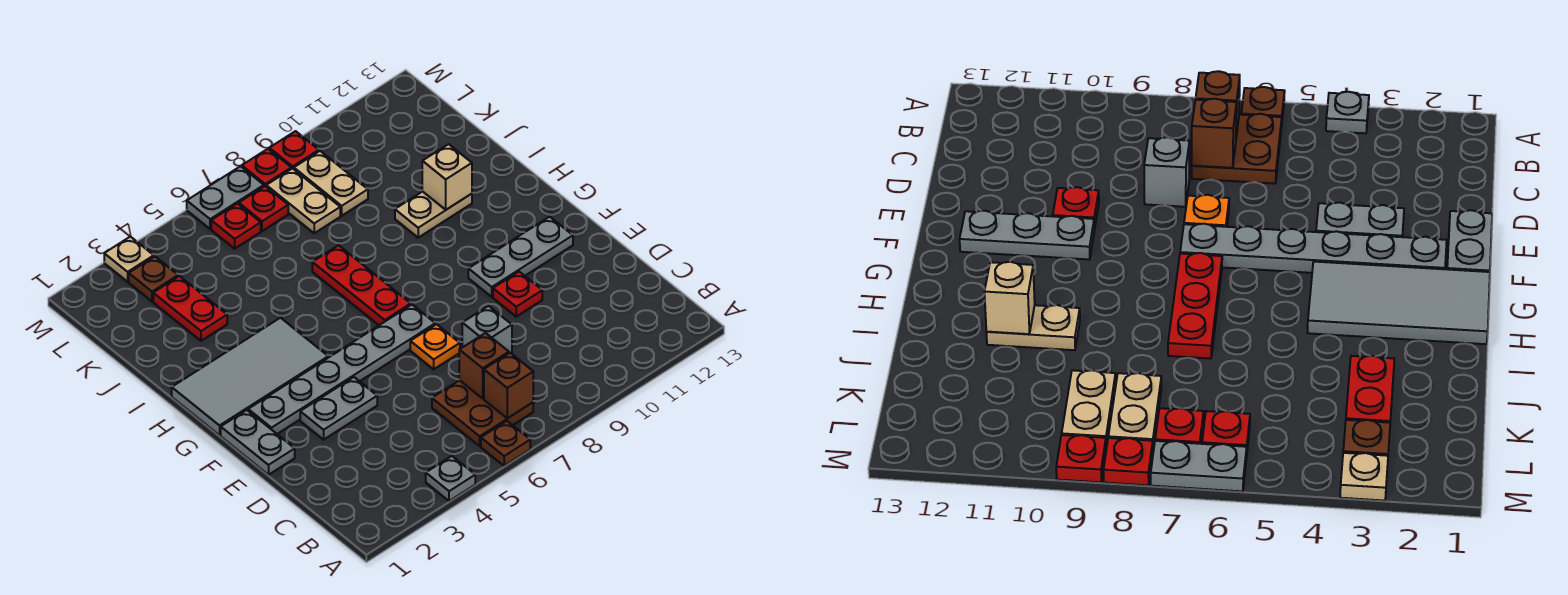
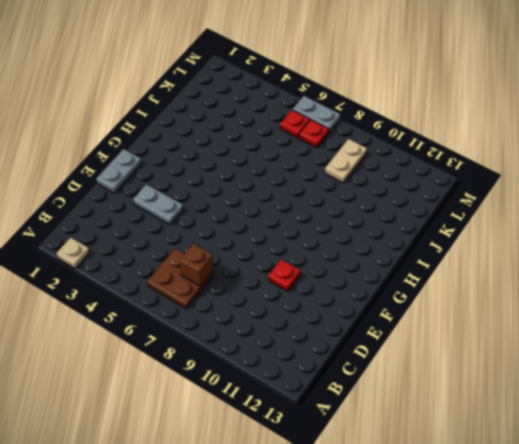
tan plate A2 level 1 -> tan plate M3 level 1
none -> grey plate A4 level 1
none -> brown plate A6 level 1
none -> grey brick D8 level 1

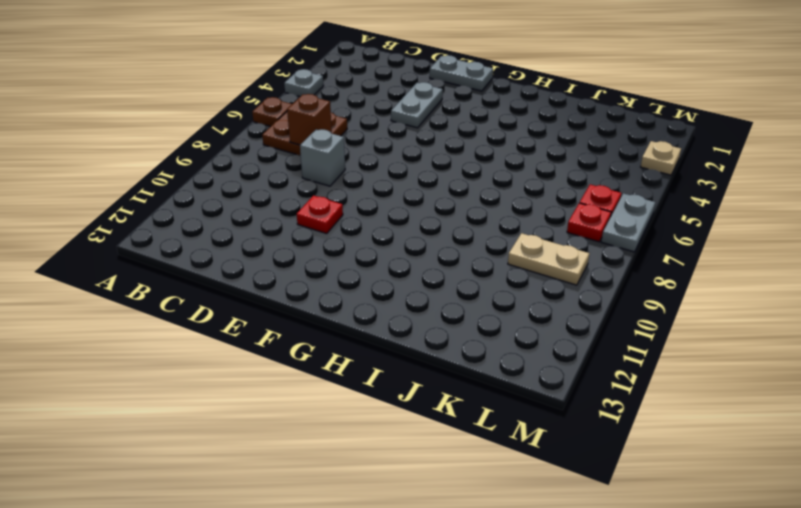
none -> orange plate E7 level 1
none -> grey plate F2:F7 level 1
none -> grey plate F10:F12 level 1

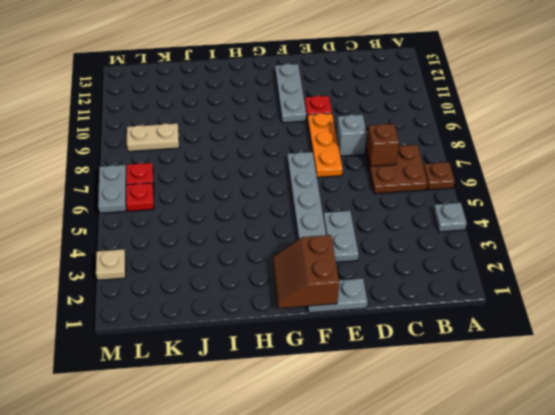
orange plate E7:E9 level 1 -> orange plate E7 level 1
brown slope F1:G2 level 2 top F -> none
none -> grey tile G1:H4 level 1
none -> red plate G7:I7 level 1
none -> tan plate I10:I11 level 1

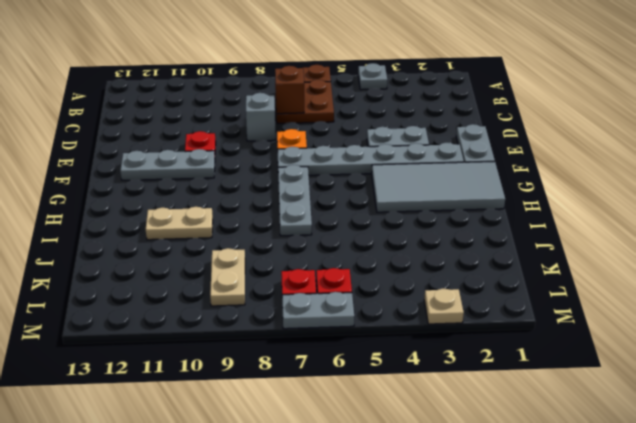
grey plate G7:I7 level 1 -> red plate G7:I7 level 1
none -> red plate J3:K3 level 1
none -> tan plate K8:L8 level 1
none -> brown plate L3 level 1

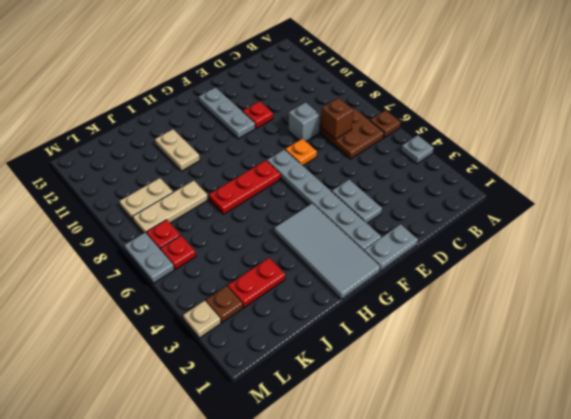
tan plate J8:L8 level 1 -> tan plate K8:L8 level 1
none -> red plate M8 level 1
none -> red plate M9 level 1
none -> brown brick B7 level 2

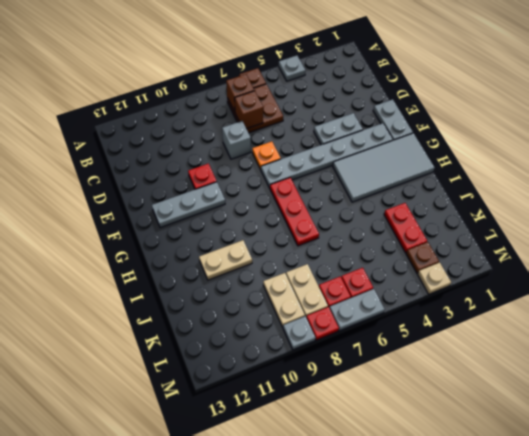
grey plate M9 level 1 -> red plate M9 level 1
none -> tan brick I11 level 2

